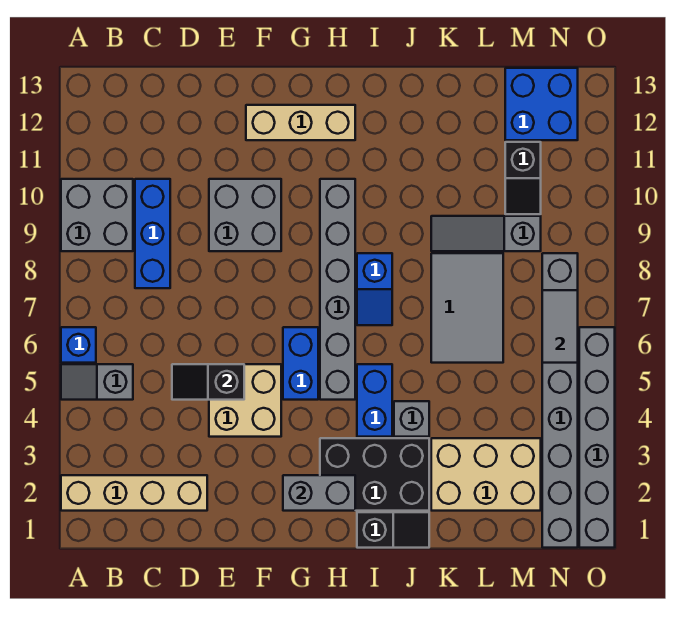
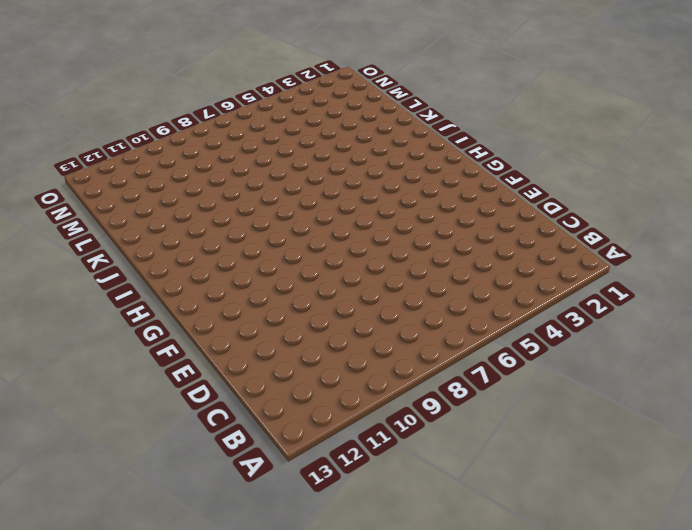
none -> tan brick A2:D2 level 1
none -> grey slope A5:B5 level 1 top B
none -> blue brick A6 level 1

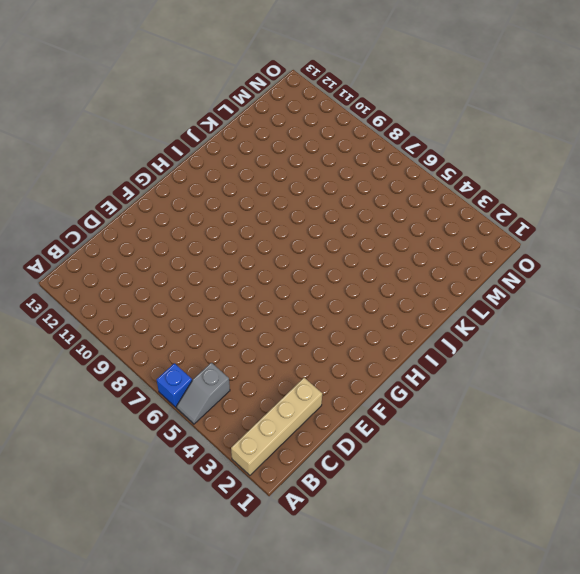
none -> grey brick A9:B10 level 1
none -> blue brick C8:C10 level 1
none -> tan brick E4:F5 level 1

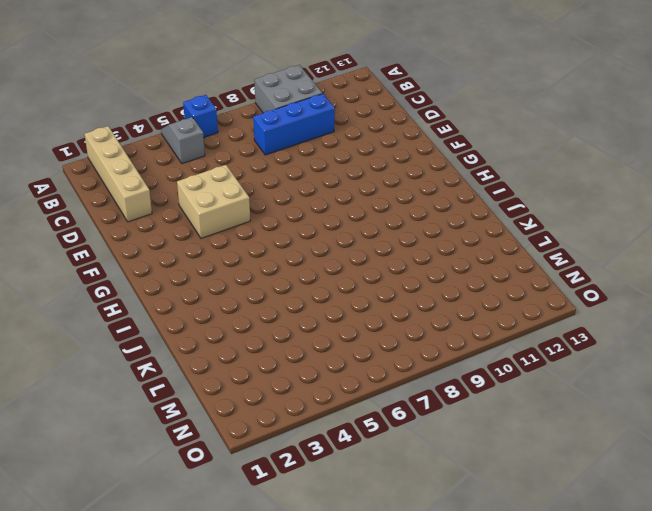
none -> grey brick E9:F10 level 1
none -> tan brick F12:H12 level 1
none -> blue brick G5:G6 level 1

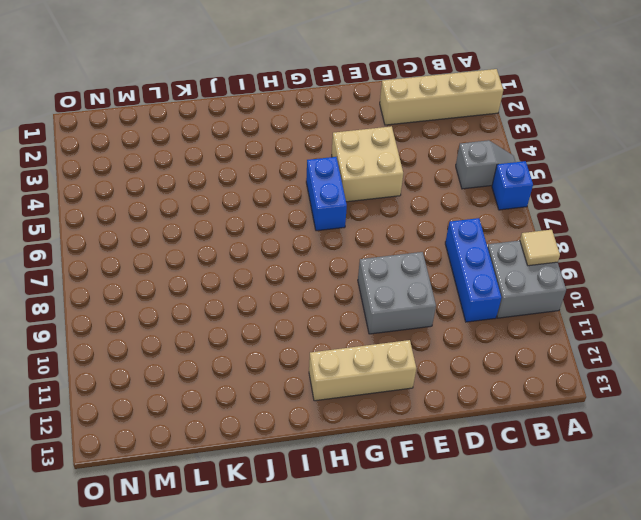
tan tile A9 level 2 -> none
none -> black brick H2:J3 level 1
none -> grey brick H5:H10 level 1
none -> black slope I1:J1 level 1 top I

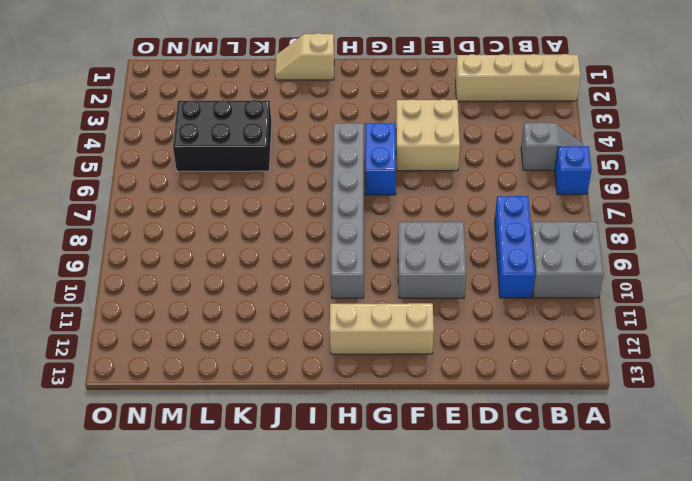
tan slope I1:J1 level 1 top I -> black slope I1:J1 level 1 top I
black brick K4:M5 level 1 -> black brick H2:J3 level 1
none -> blue brick I4:I5 level 1
none -> blue slope I7:I8 level 1 top 8
none -> grey brick J4 level 1

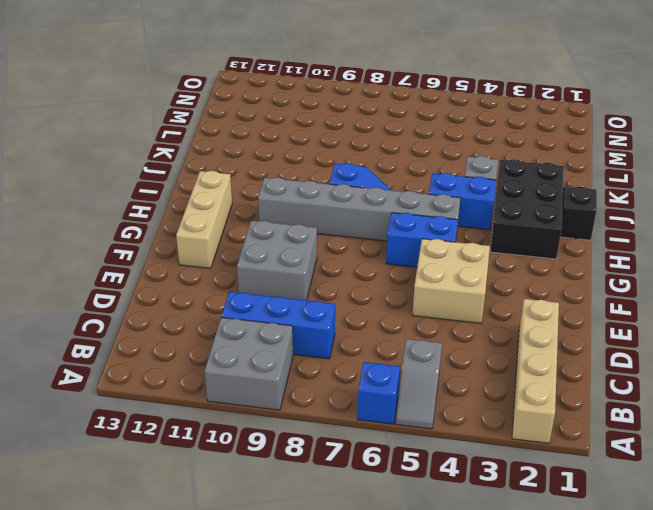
none -> tan brick K2:M3 level 1
none -> grey tile K6:L8 level 1
none -> grey slope K9:M9 level 1 top M

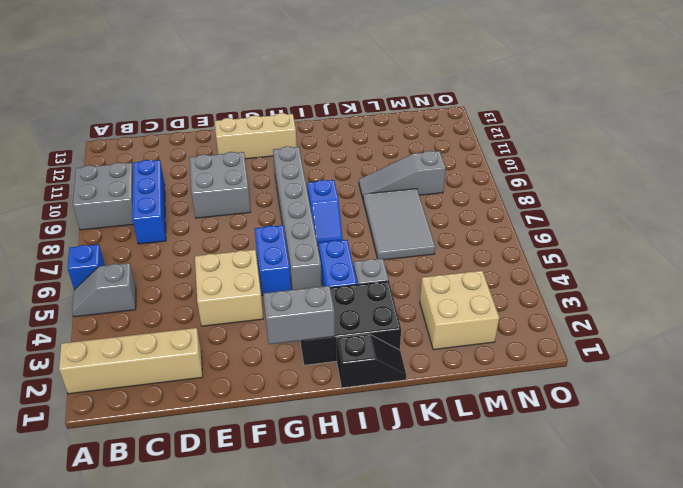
tan brick L2:M3 level 1 -> tan brick K2:M3 level 1
none -> black slope M10:M11 level 1 top 11
none -> blue brick M12:N13 level 1
none -> grey brick N1:N8 level 1

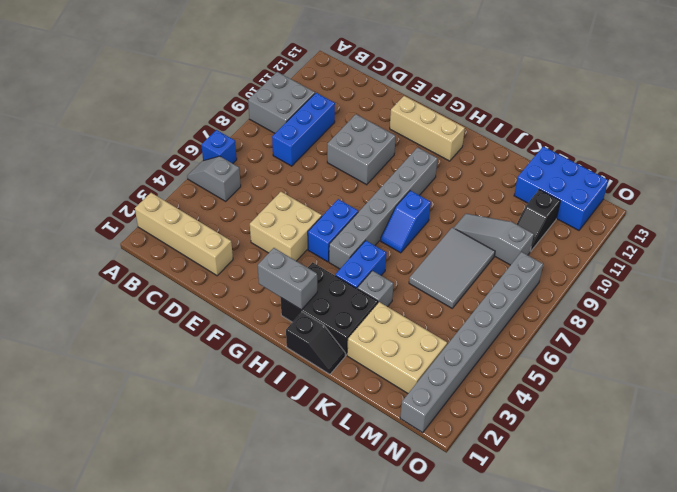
blue brick L12:N13 level 1 -> blue brick M12:N13 level 1
none -> grey brick O1:O6 level 1
none -> black slope D5:E5 level 2 top E
none -> grey tile N6:N7 level 2

